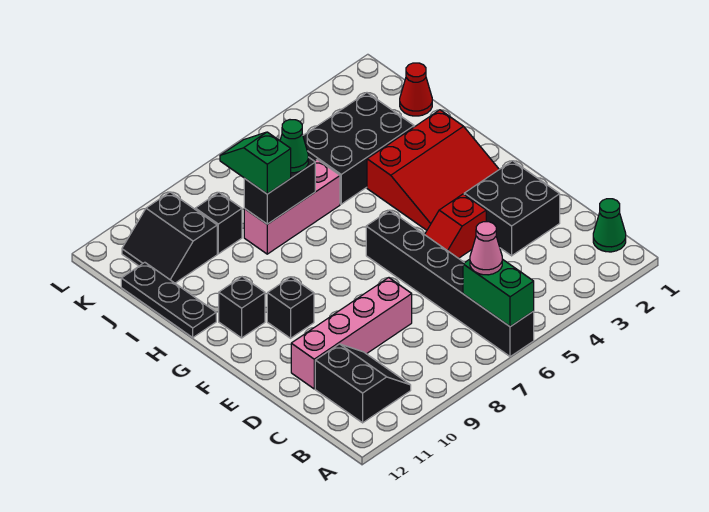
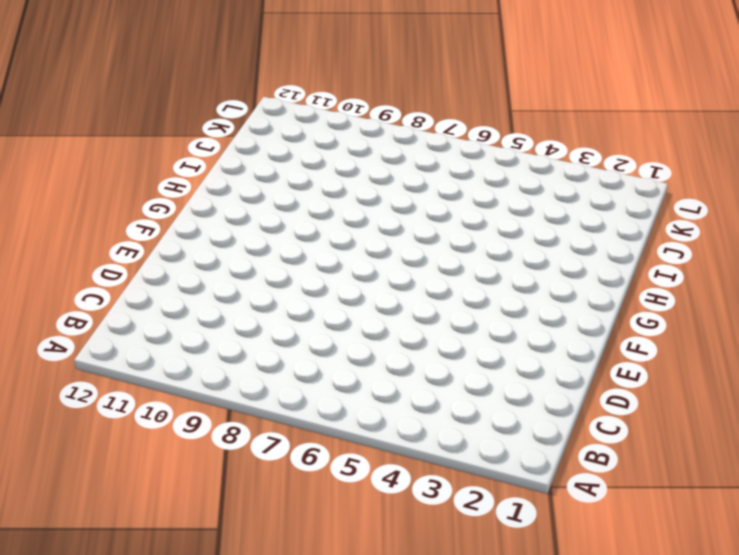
none -> black brick A6:F6 level 1
none -> green cone B1 level 1
none -> black slope B10:C11 level 1 top 11

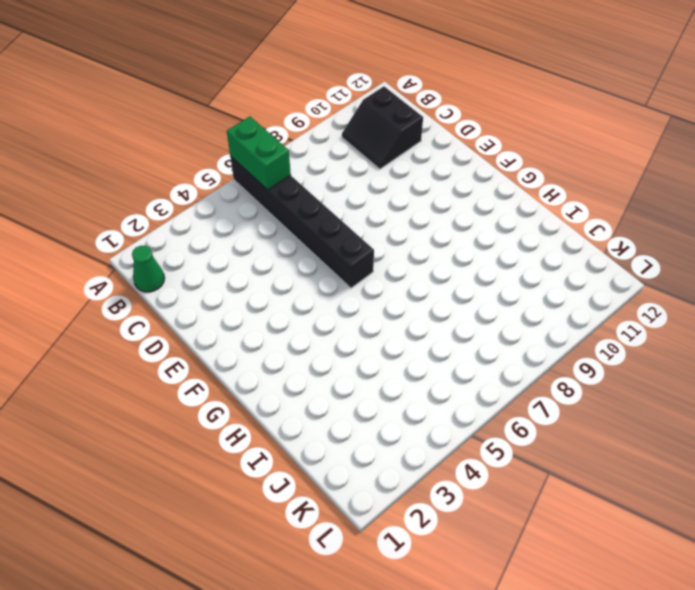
none -> black brick D2:E3 level 1
none -> pink brick D8:D11 level 1
none -> red slope E4:E5 level 1 top 4

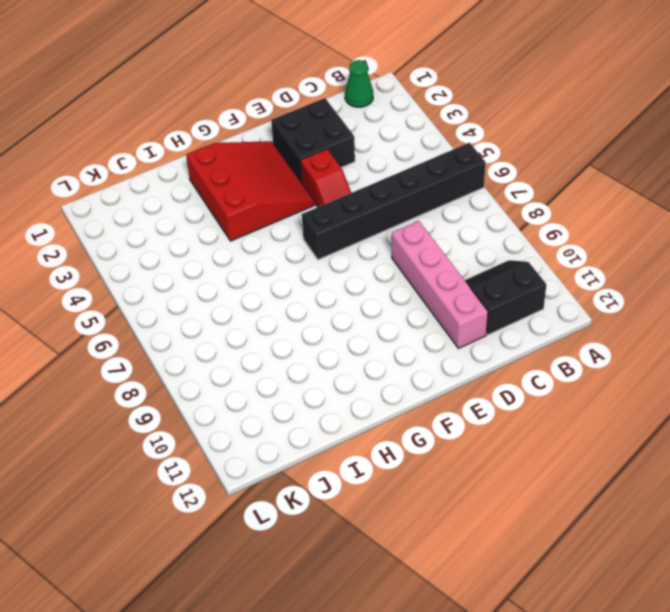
none -> black brick F10 level 1
none -> black brick G11 level 1
none -> black plate H12:J12 level 1

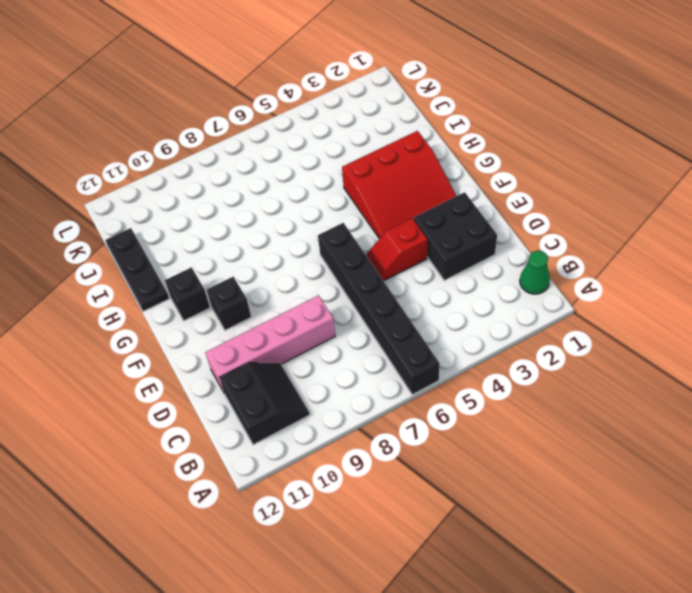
none -> black brick I3:J5 level 1
none -> pink brick I6:I8 level 1
none -> red cone J1 level 1

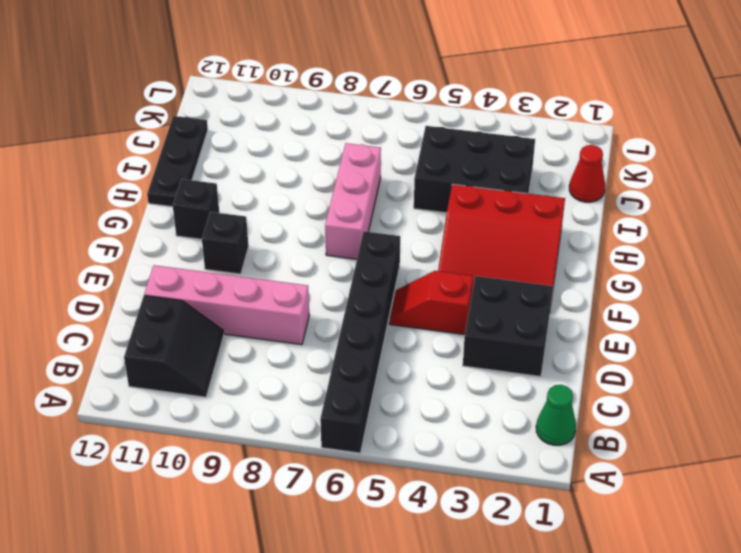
pink brick G7:I7 level 1 -> pink brick I6:I8 level 1
none -> black brick J9 level 1
none -> black slope J10:K11 level 1 top 10
none -> green brick A6:B6 level 2

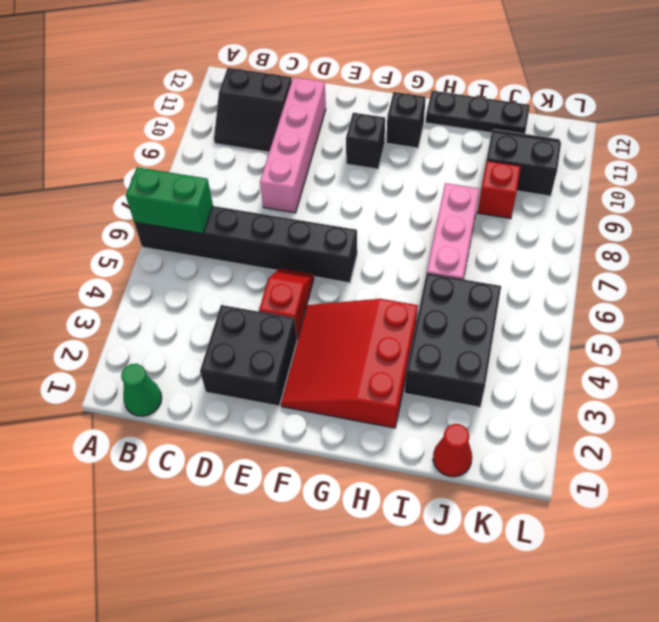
red brick J9 level 1 -> black brick J9 level 1
none -> black brick I7:I8 level 2
none -> pink cone B6 level 3
none -> green cone I7 level 3

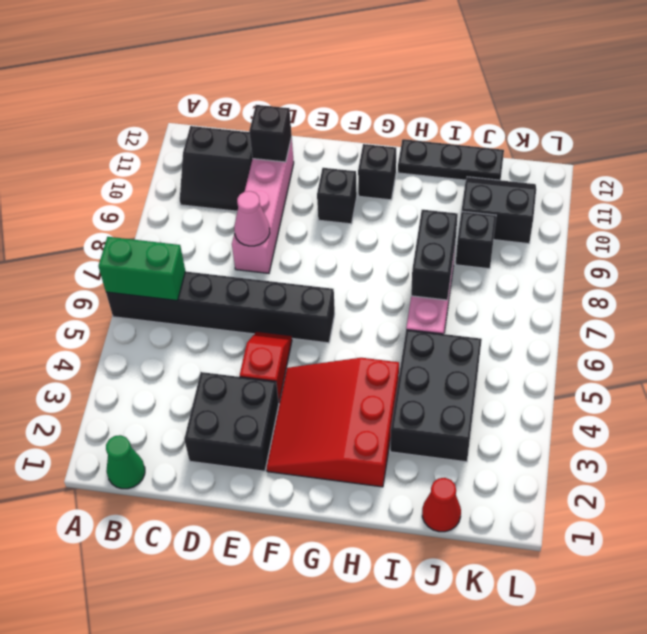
pink cone D8 level 2 -> pink cone B6 level 3
black brick D11 level 2 -> none
none -> green cone I7 level 3
none -> green slope I8:J8 level 3 top I

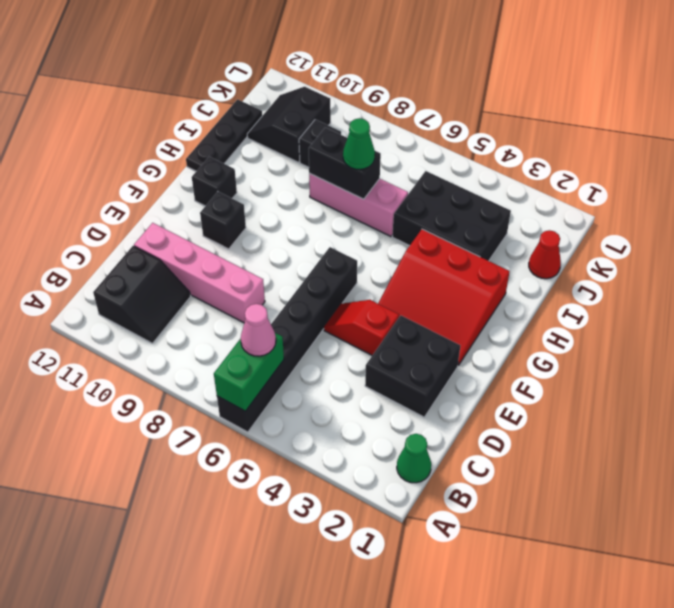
none -> green slope I8:J8 level 3 top I

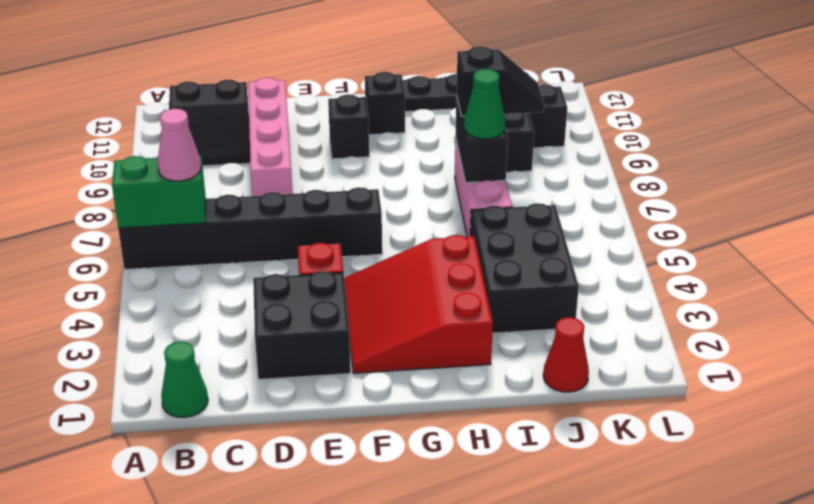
black slope I8:J8 level 3 top I -> green slope I8:J8 level 3 top I

